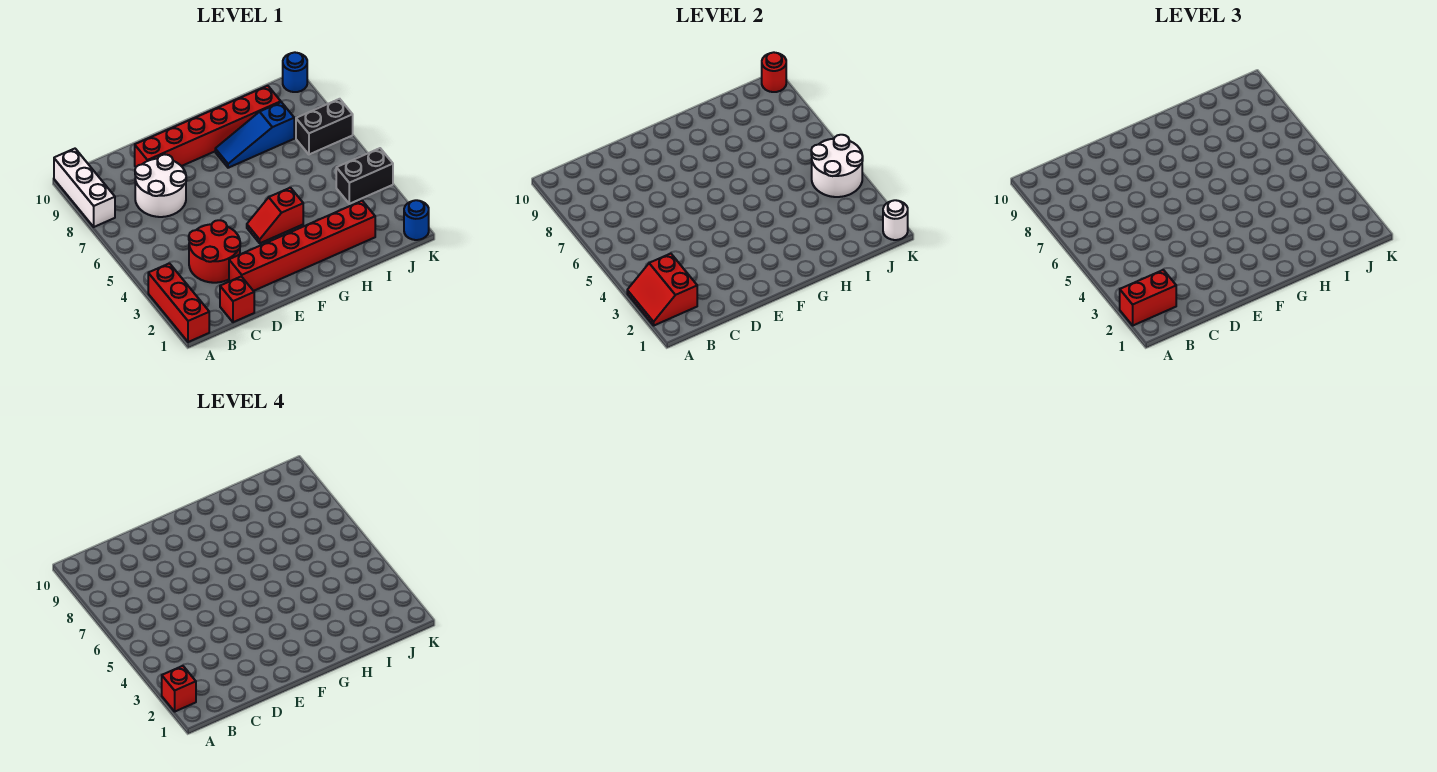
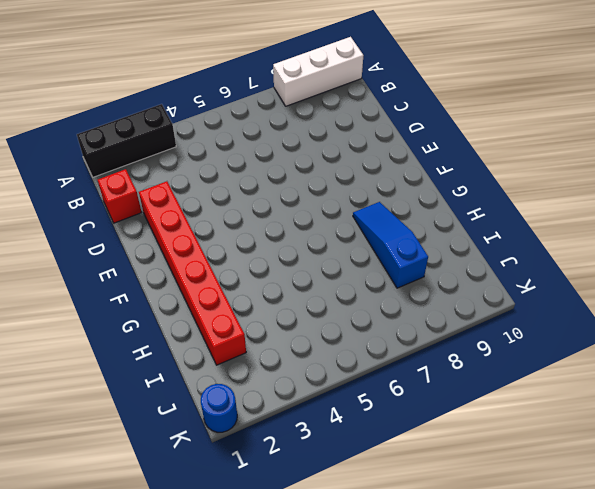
black brick A1:A3 level 1 -> red brick A1:A3 level 1
none -> red round brick C3:D4 level 1
none -> white round brick C7:D8 level 1
none -> red brick D9:I9 level 1

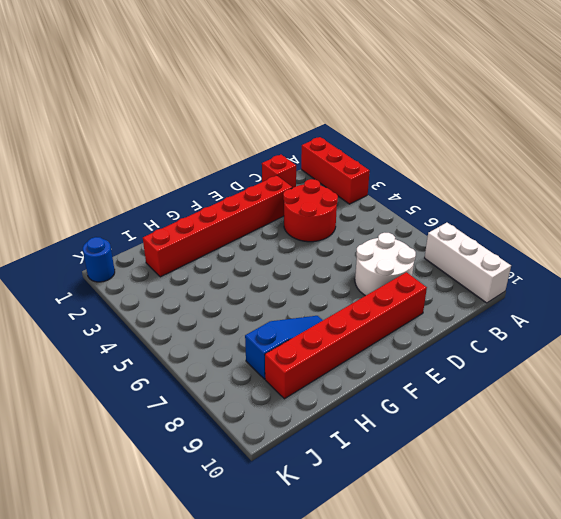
none -> red slope F4:G4 level 1 top G
none -> black brick J4:K4 level 1
none -> black brick J7:K7 level 1

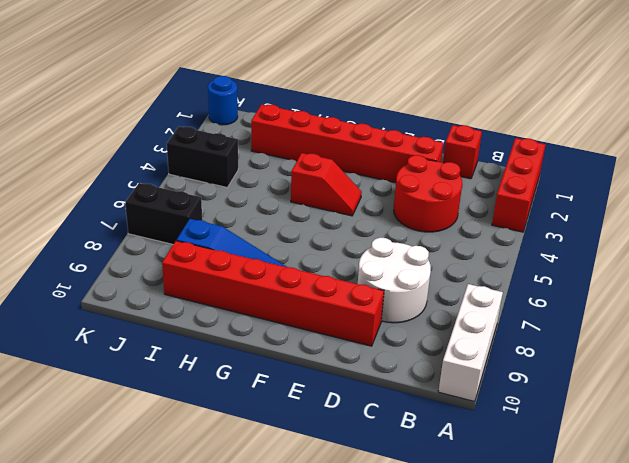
none -> blue round brick K10 level 1
none -> red slope A2:B3 level 2 top B
none -> white round brick J4:K5 level 2

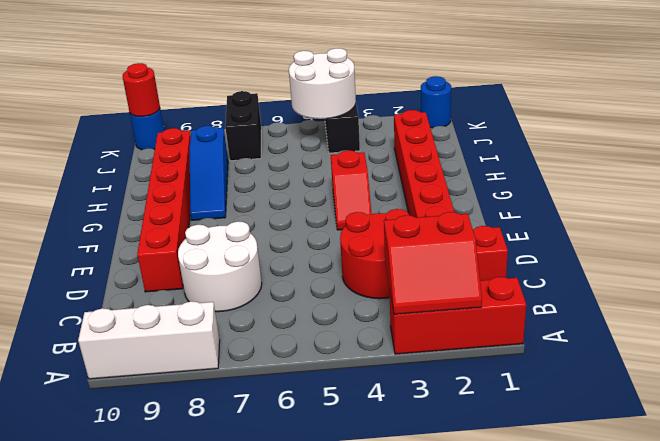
none -> white round brick K1 level 2
none -> red brick A2:B2 level 3
none -> red brick A2 level 4

